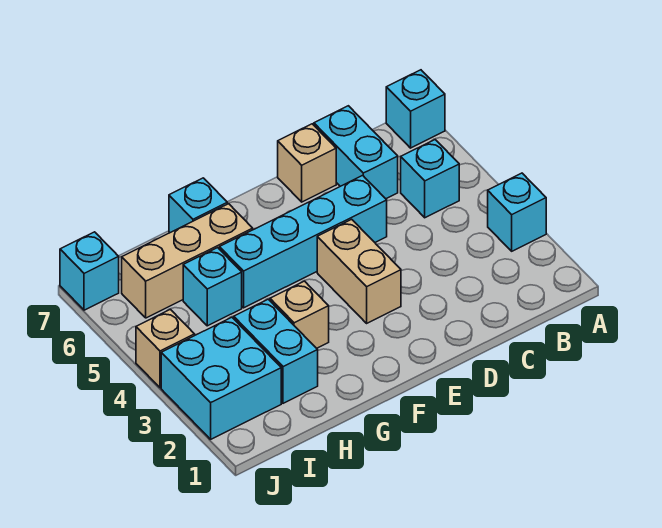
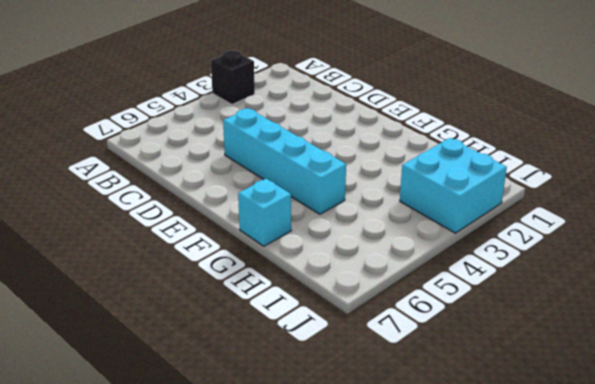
black brick A3 level 1 -> cyan brick A3 level 1
none -> cyan brick A7 level 1
none -> cyan brick B5 level 1
none -> cyan brick C6:C7 level 1

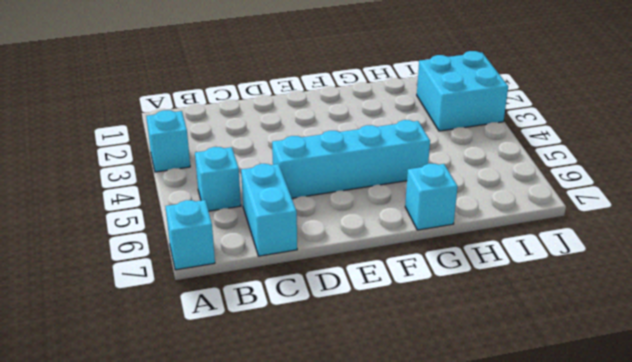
none -> tan brick D7 level 1
none -> tan brick E3:E4 level 1
none -> tan brick G3 level 1

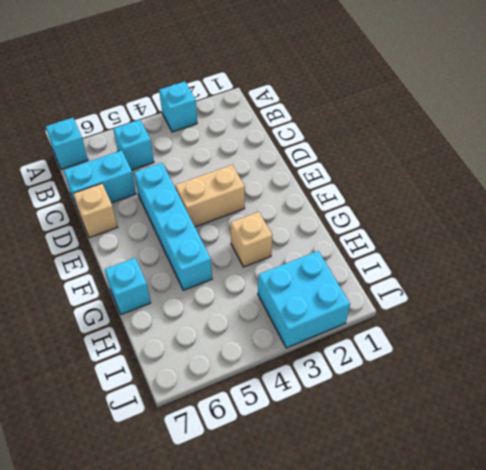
none -> tan brick G6:I6 level 1
none -> cyan brick H2:H3 level 1
none -> cyan brick H5 level 1

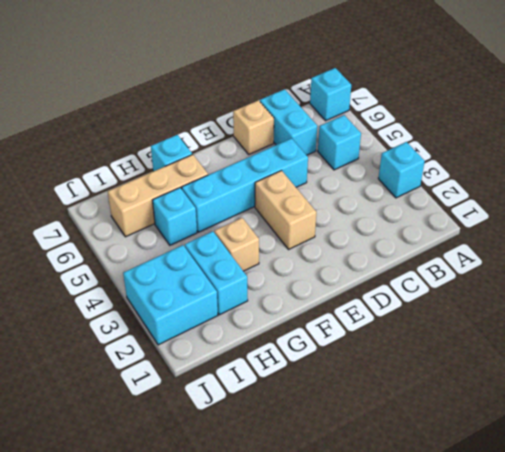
none -> tan brick J4 level 1
none -> cyan brick J7 level 1

